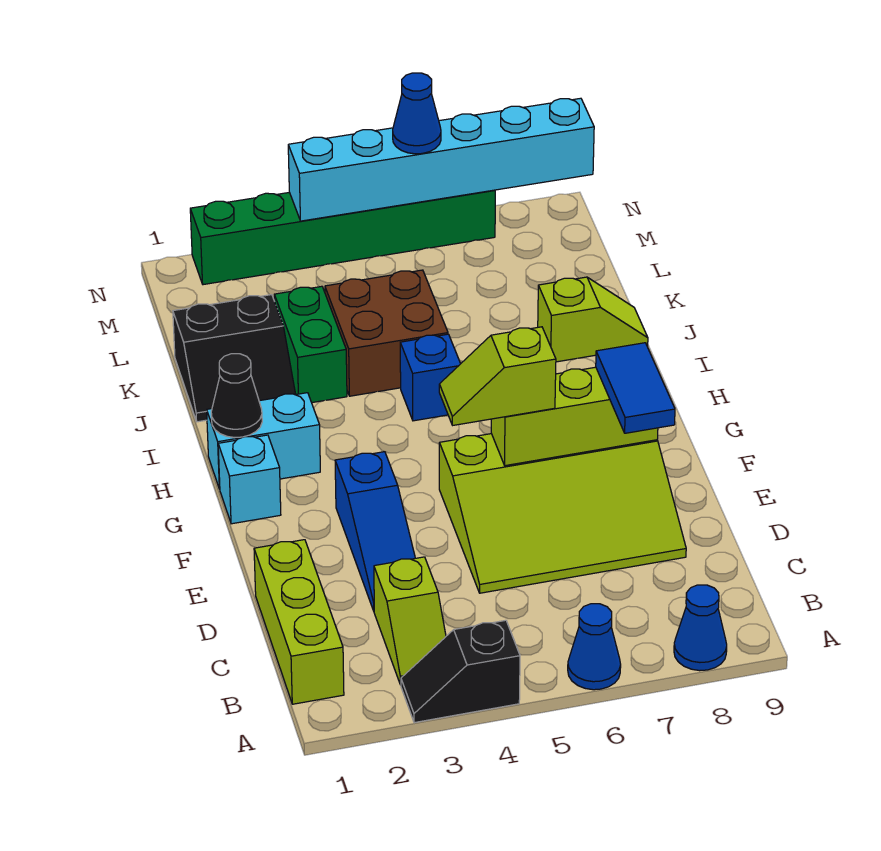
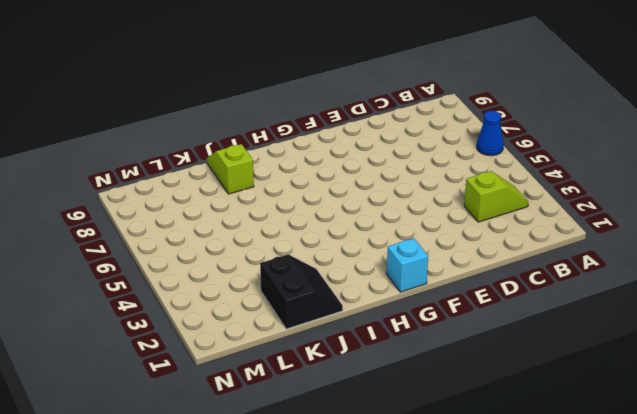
none -> black slope A3:A4 level 1 top 4
none -> blue cone A8 level 1
none -> lime brick B1:D1 level 1

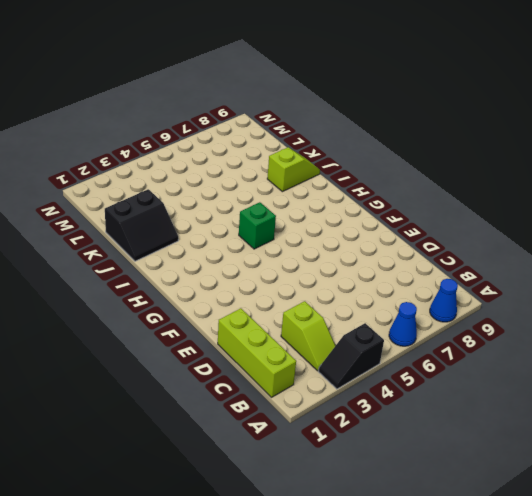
green brick H5 level 1 -> none
none -> blue slope D3:F3 level 1 top F
none -> lime slope D5:F8 level 1 top F
none -> cyan brick G1 level 1

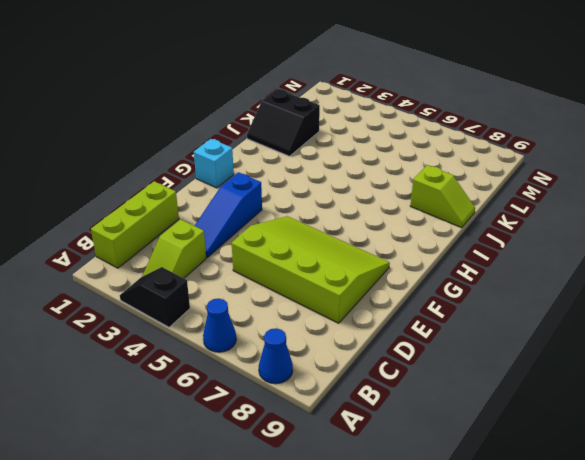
lime slope D5:F8 level 1 top D -> lime slope D5:F8 level 1 top F
none -> cyan brick H1:H2 level 1
none -> blue brick I5 level 1
none -> green brick J3:K3 level 1

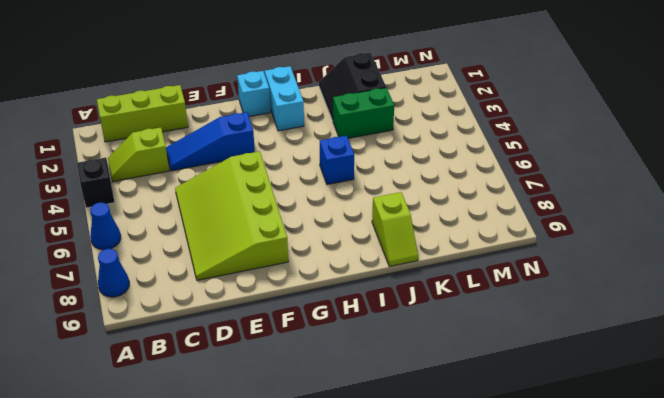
none -> brown brick J4:K5 level 1
none -> green brick N2:N7 level 1
none -> lime brick F6:F8 level 2

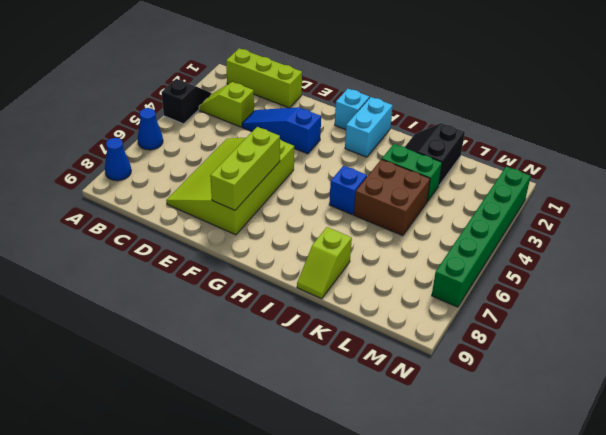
none -> black cone H1 level 2
none -> cyan brick N4:N9 level 2
none -> blue tile E8:F8 level 3

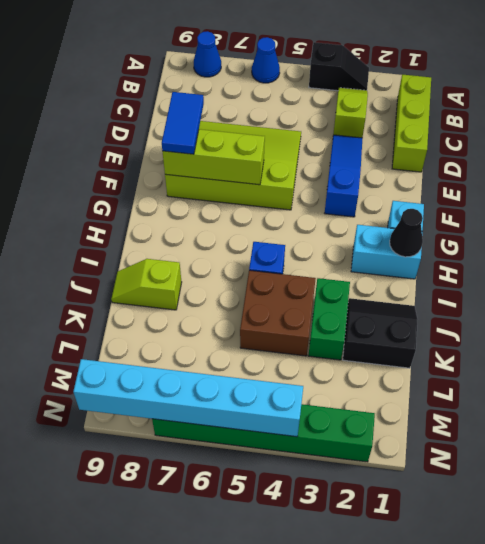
none -> lime slope F5:F6 level 3 top 6
none -> blue cone N6 level 3

